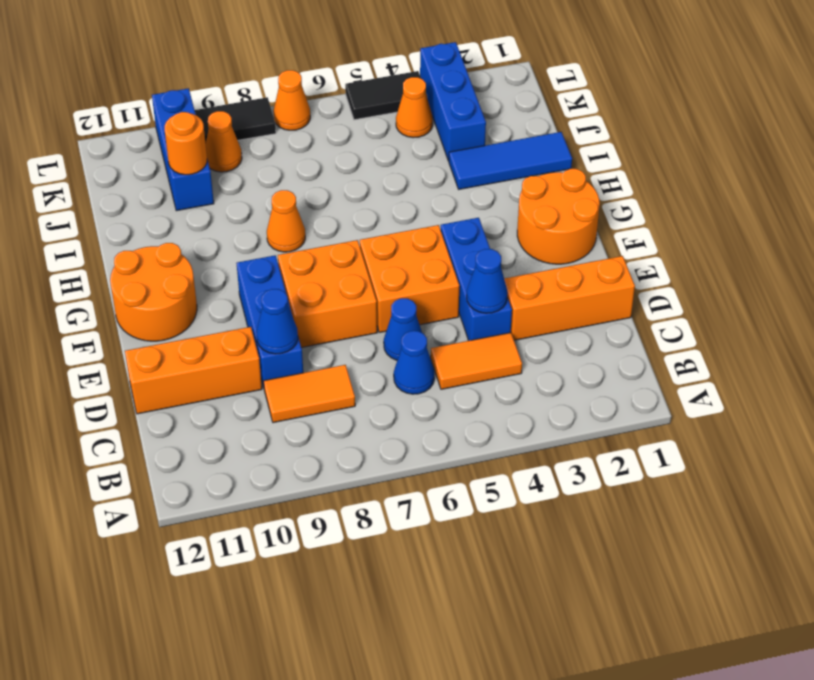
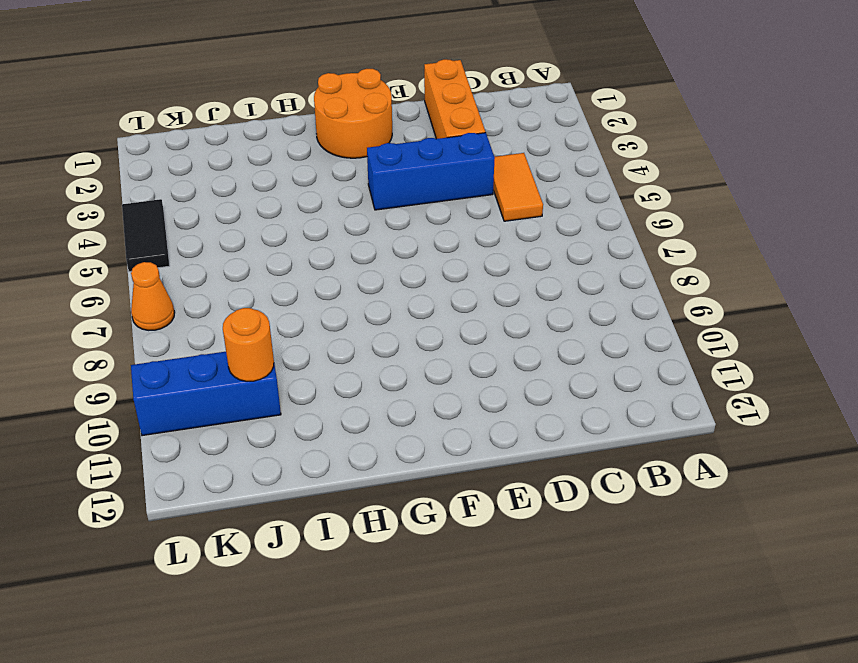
none -> blue cone C6 level 1
none -> orange tile C8:C9 level 1
none -> blue cone D6 level 1

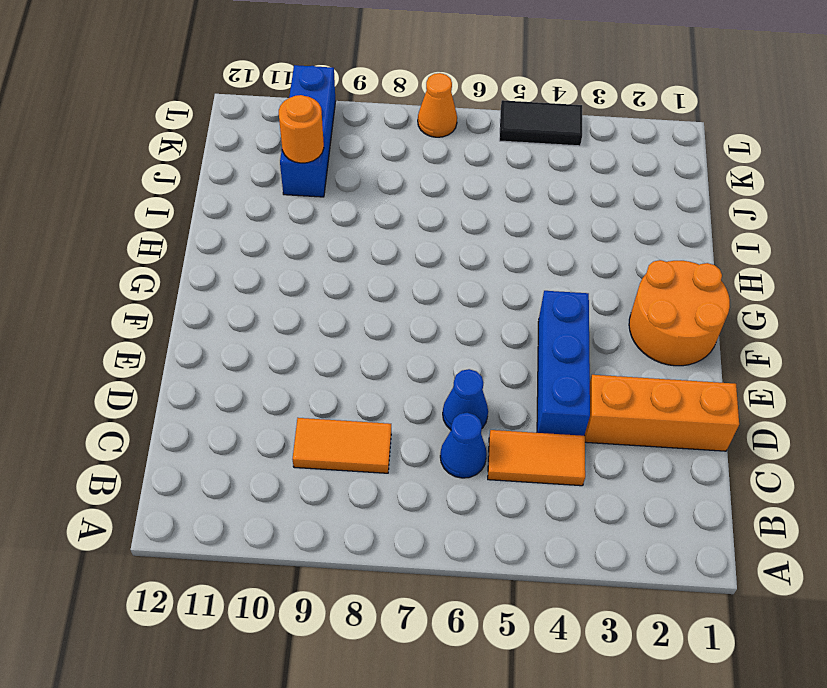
none -> blue brick D9:F9 level 1
none -> orange brick D10:D12 level 1
none -> orange brick E5:F6 level 1

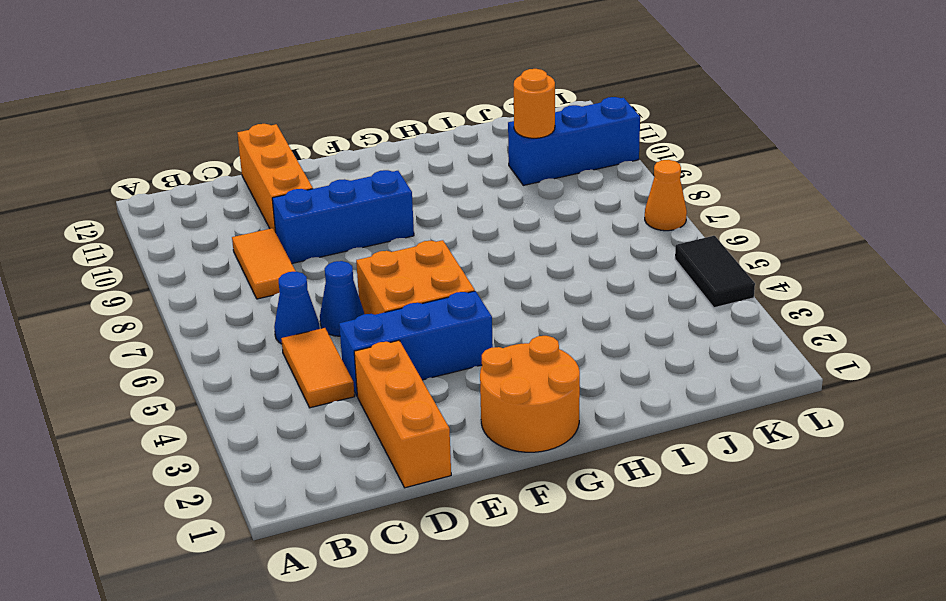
none -> orange brick E7:F8 level 1
none -> orange round brick F11:G12 level 1
none -> orange cone H8 level 1

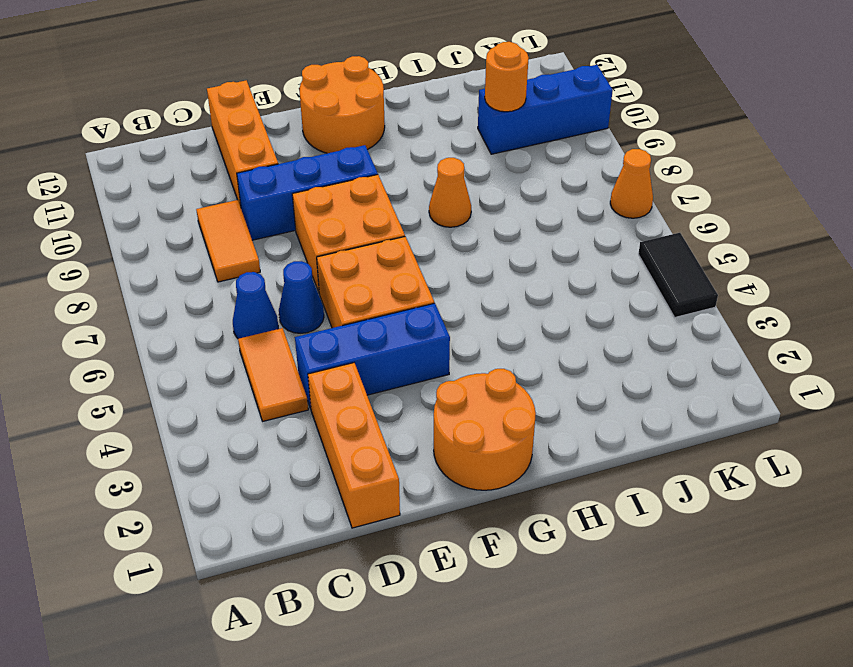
none -> blue tile I1:I3 level 1
none -> blue brick J3:L3 level 1
none -> orange cone K4 level 1

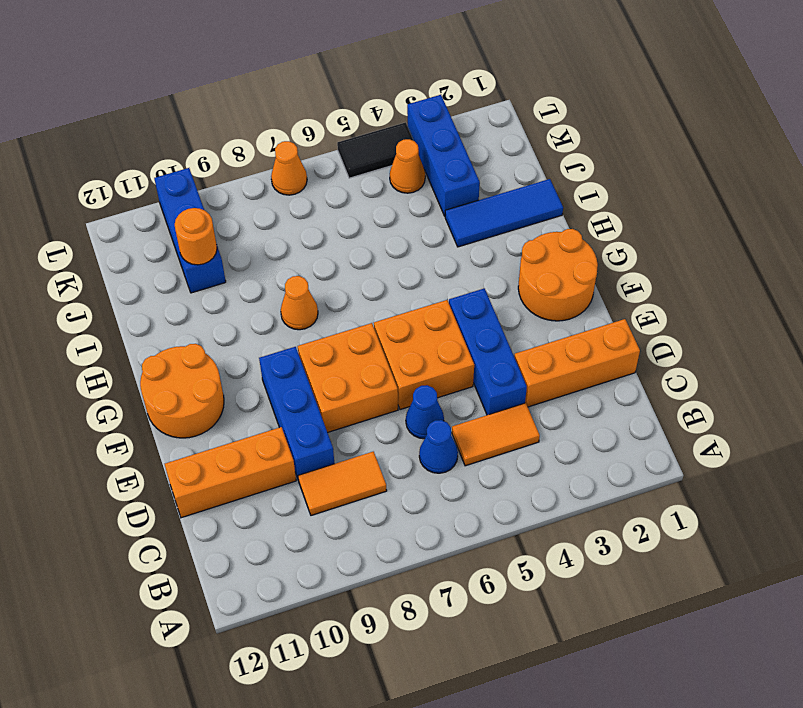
none -> orange cone K9 level 1
none -> black tile L8:L9 level 1
none -> blue cone D4 level 2

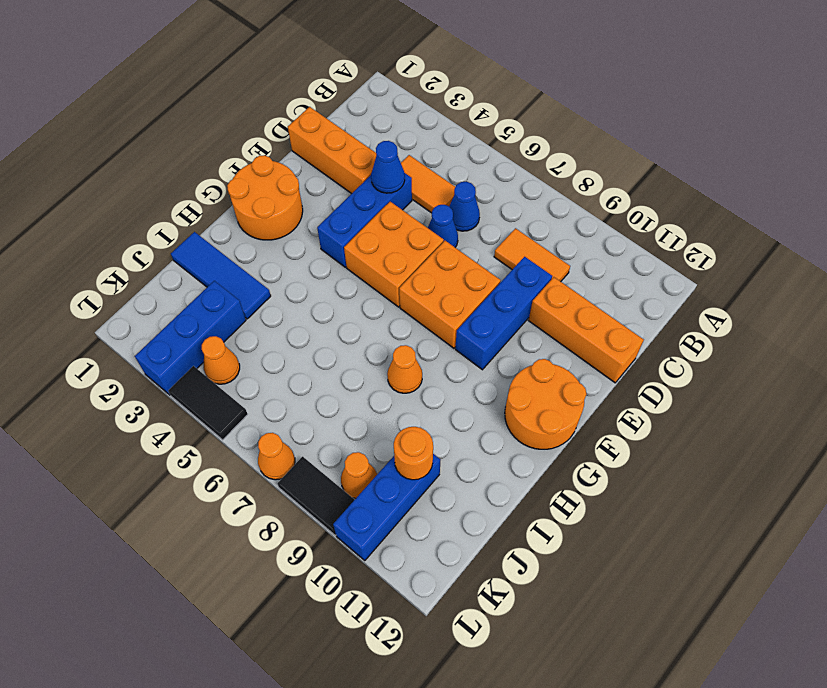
none -> blue cone D9 level 2

